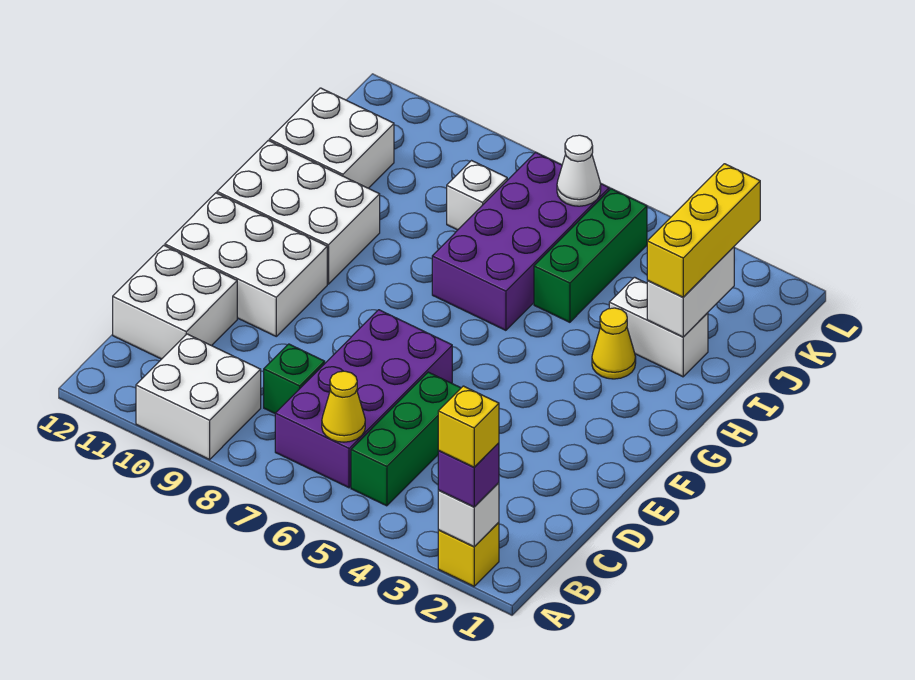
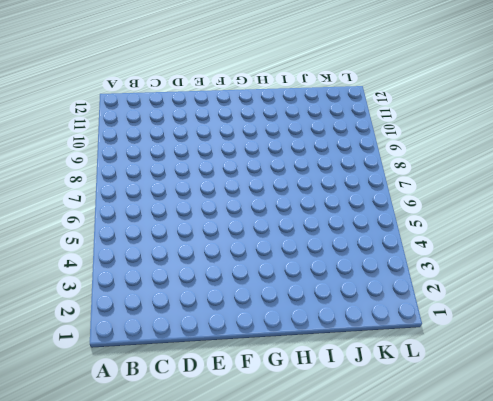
none -> yellow brick A2 level 1
none -> white brick A9:B10 level 1
none -> green brick B5:D5 level 1

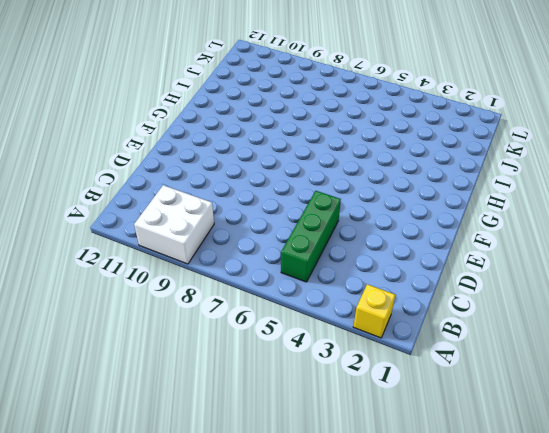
none -> purple brick B6:E7 level 1
none -> green brick C8 level 1
none -> white brick C11:D12 level 1

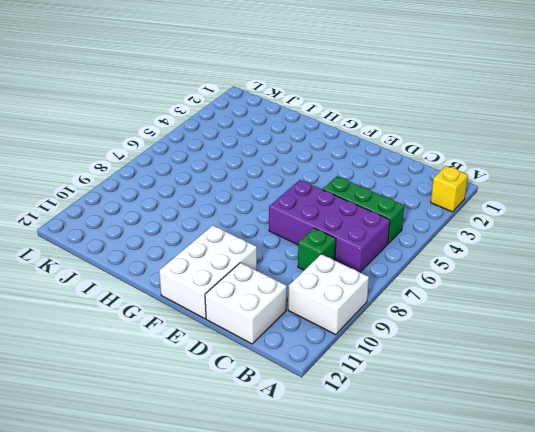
none -> white brick G10:H12 level 1
none -> yellow cone H3 level 1
none -> purple brick H6:K7 level 1

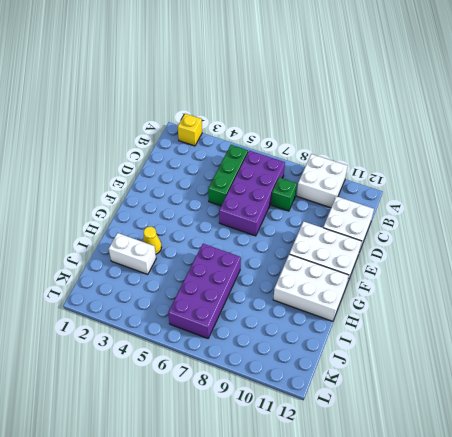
none -> green brick I5:K5 level 1
none -> white brick I11:J12 level 1
none -> white brick J8 level 1

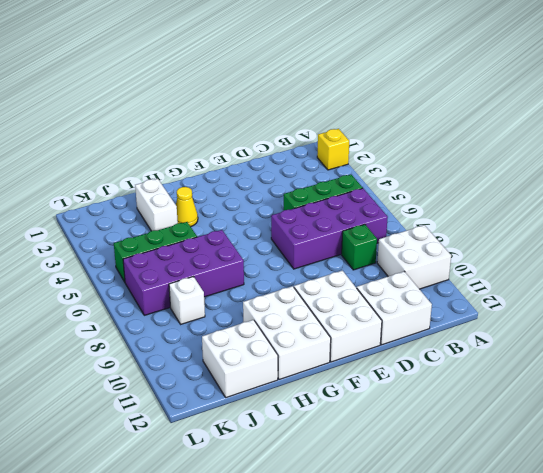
none -> white brick A2 level 2
none -> yellow cone B6 level 2
none -> white brick I2:J2 level 2

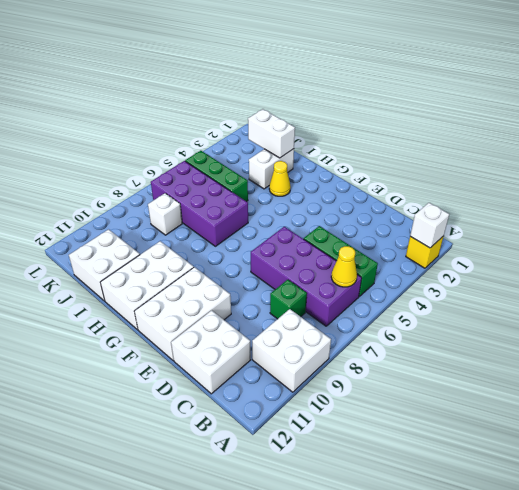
none -> white cone K6 level 2
none -> purple brick A2 level 3
none -> yellow brick I2:K2 level 3

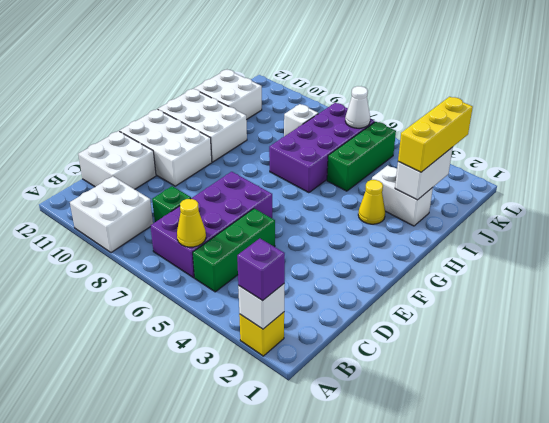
none -> yellow brick A2 level 4

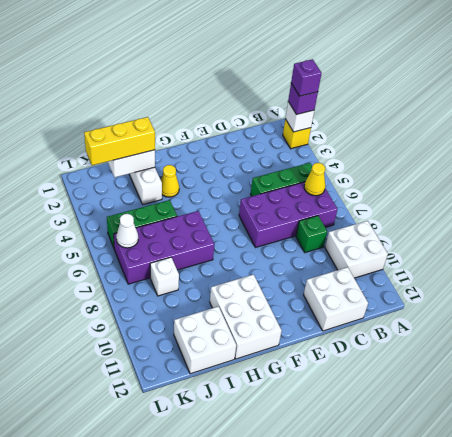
purple brick A2 level 4 -> yellow brick A2 level 4
none -> white brick E10:F12 level 1

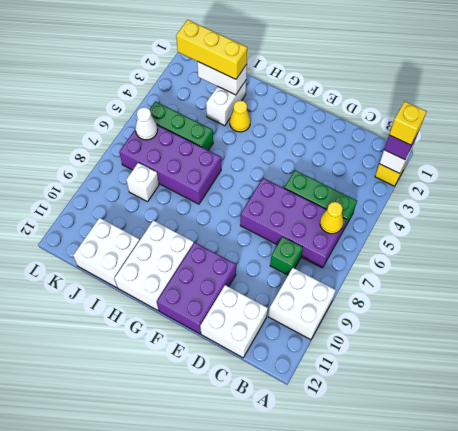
purple brick E10:F12 level 1 -> white brick E10:F12 level 1

